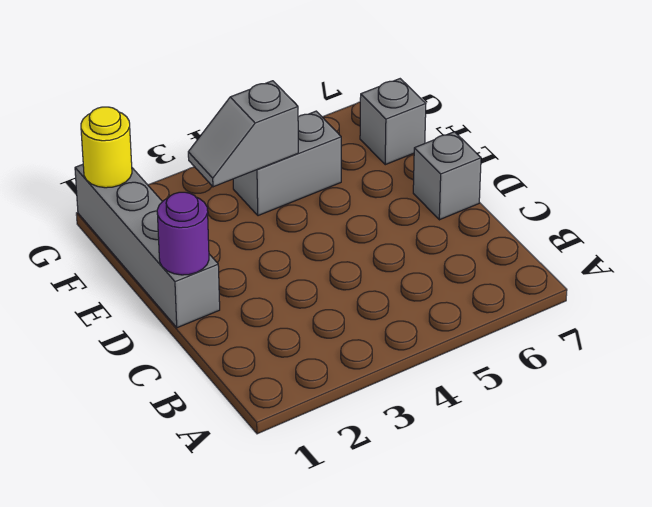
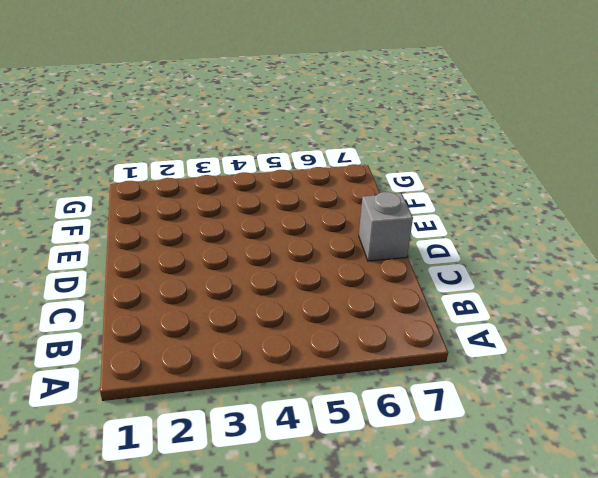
none -> grey brick D1:G1 level 1
none -> grey brick F4:F5 level 1

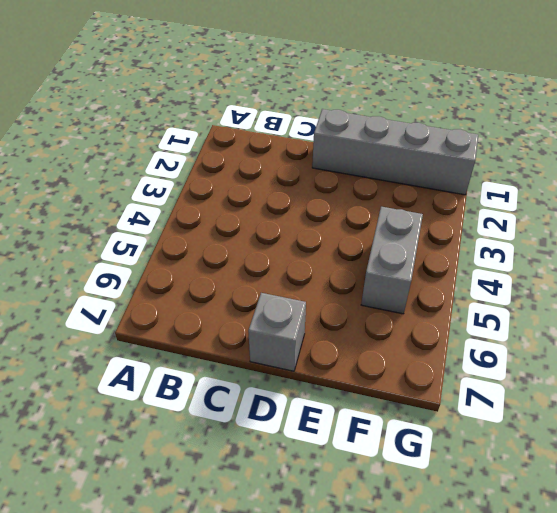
none -> grey brick F7 level 1
none -> purple round brick D1 level 2

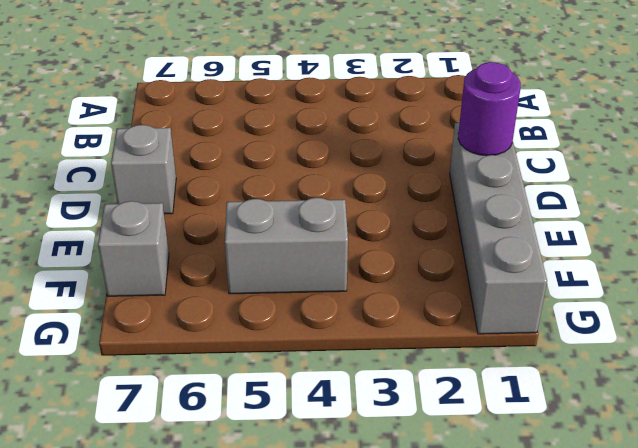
none -> grey slope F3:F4 level 2 top 4
none -> yellow round brick G1 level 2

